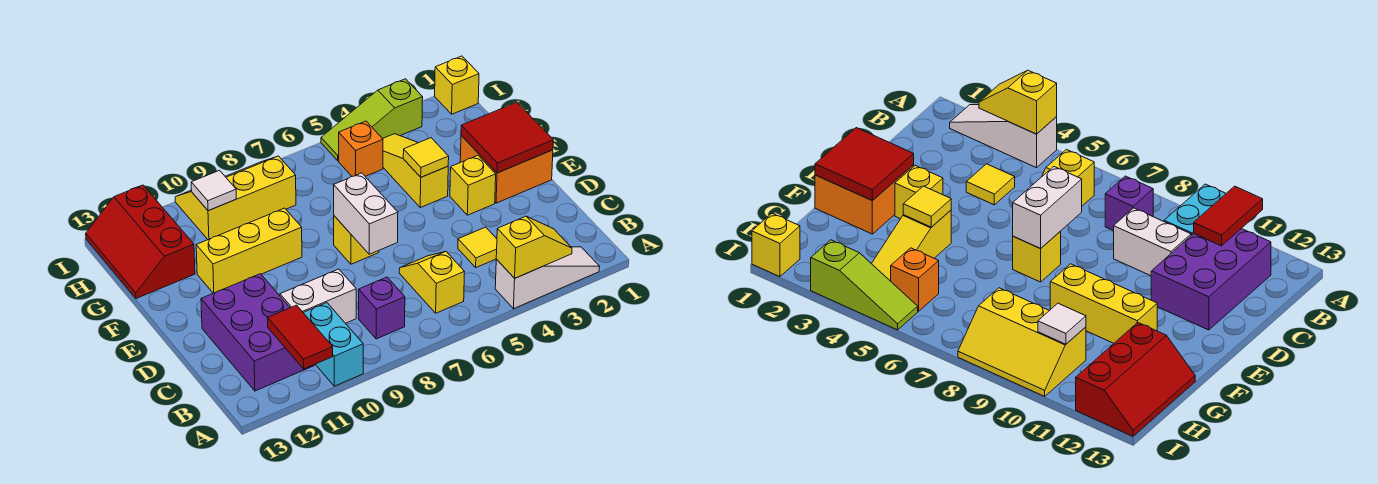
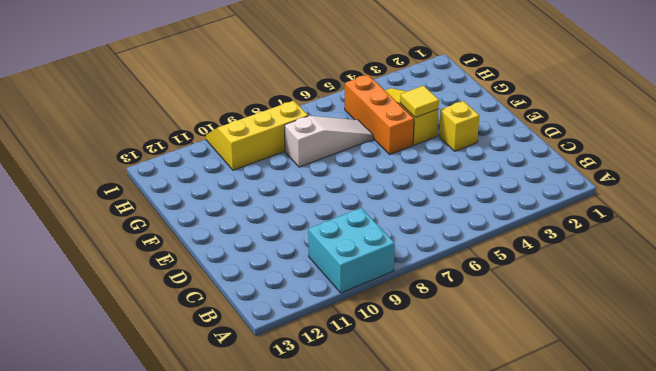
cyan brick A9:B10 level 1 -> cyan brick A10:B10 level 1
orange brick F5:H5 level 1 -> orange brick H5 level 1
white slope G6:G8 level 1 top 8 -> white slope A2:A4 level 1 top 4
none -> yellow slope B6:C6 level 1 top B
none -> purple brick B8 level 1
none -> purple brick B11:D12 level 1

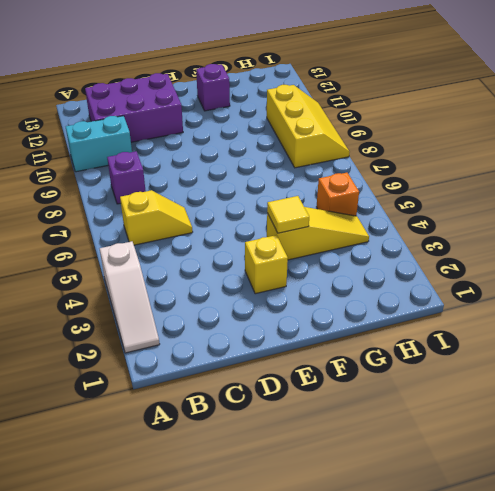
purple brick F12 level 1 -> none
none -> yellow tile C4 level 1
none -> white brick C9:C10 level 1
none -> orange brick E1:F2 level 1

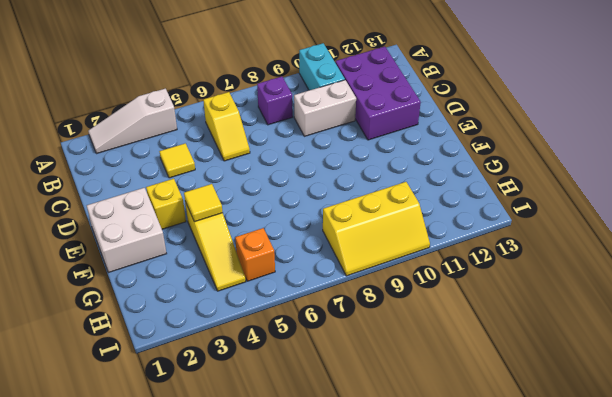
white brick E1:F2 level 1 -> orange brick E1:F2 level 1
none -> yellow brick E7 level 1
none -> yellow brick F9:F11 level 1
none -> red slope G12:I13 level 1 top 12

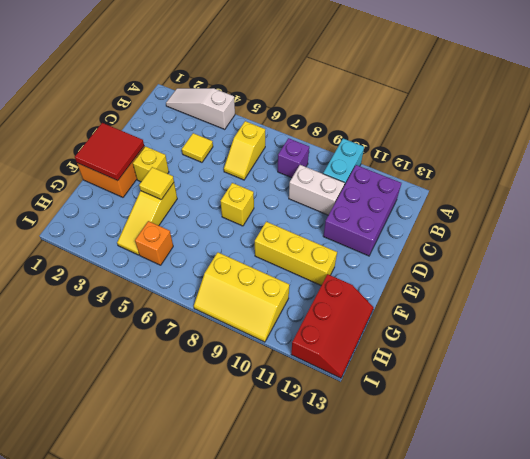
none -> yellow brick I1 level 1
none -> lime slope I3:I5 level 1 top 3
none -> yellow slope A3:A4 level 2 top 4

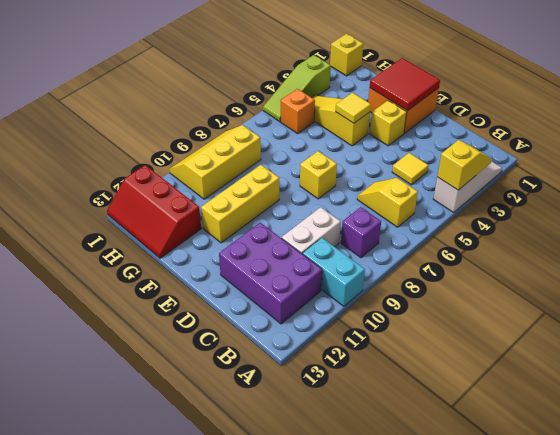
none -> red tile A11:B11 level 2
none -> white brick D7:E7 level 2
none -> white tile H10 level 2

